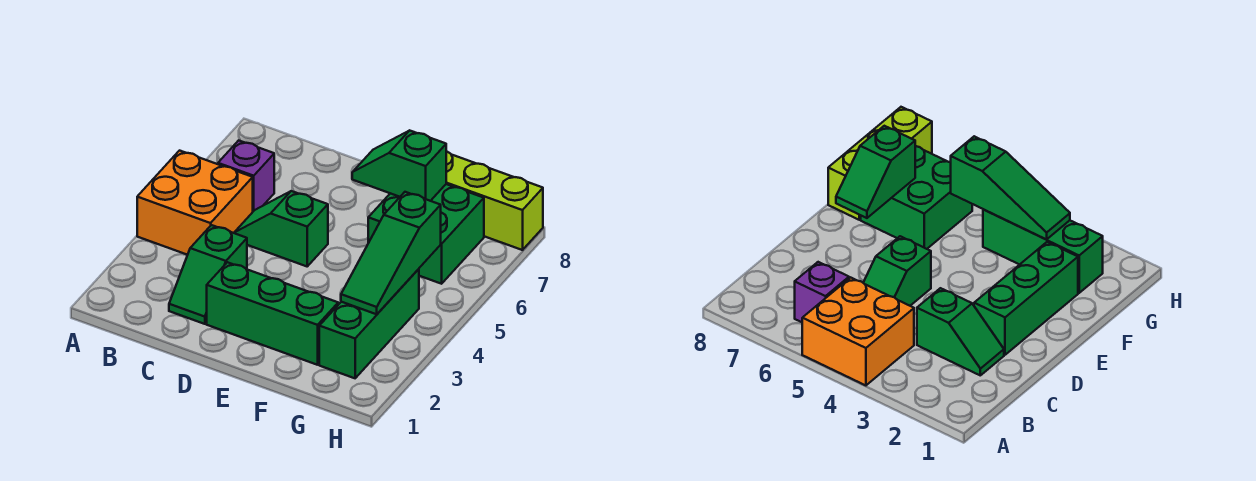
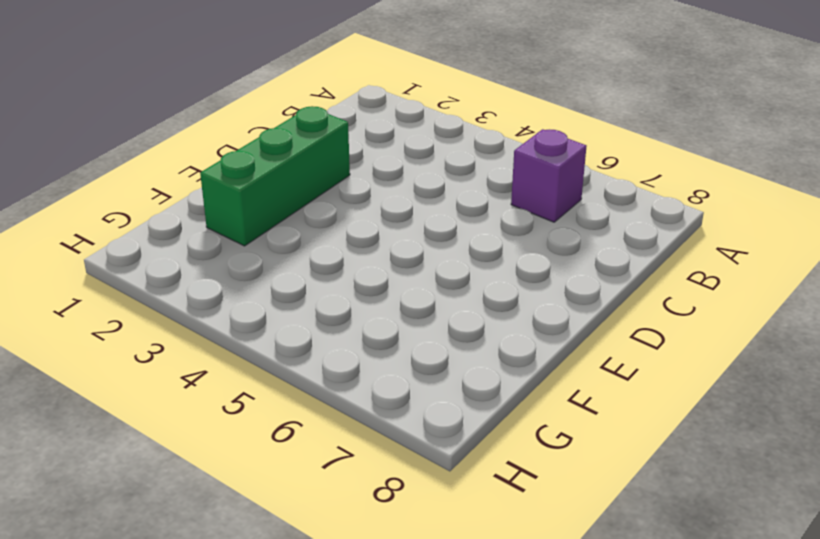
none -> orange brick A4:B5 level 1
none -> green slope C2:C3 level 1 top 3

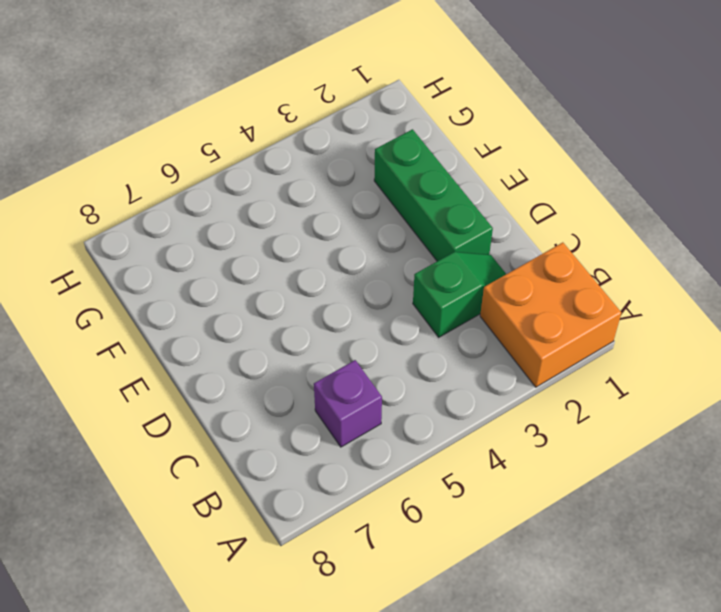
orange brick A1:B2 level 1 -> orange brick A4:B5 level 1
none -> green slope C5:D5 level 1 top D
none -> green brick F6:G7 level 1

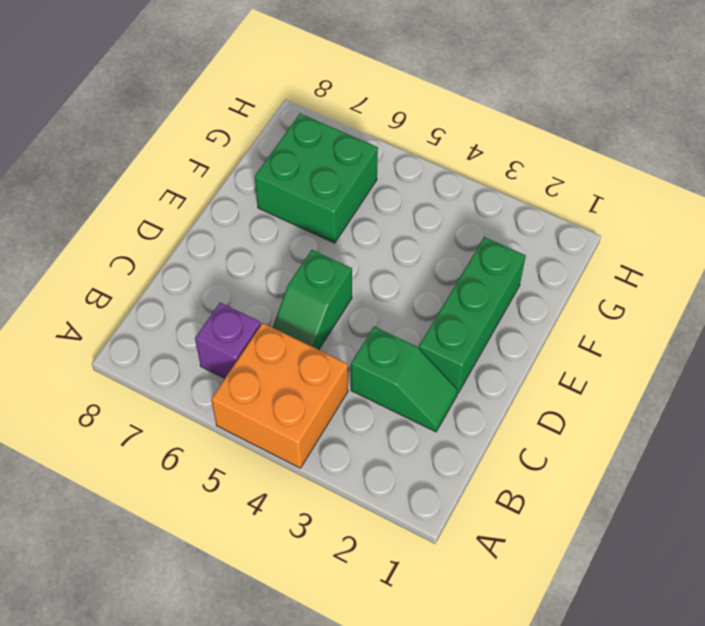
none -> lime brick F8:H8 level 1
none -> green brick G2:G4 level 1

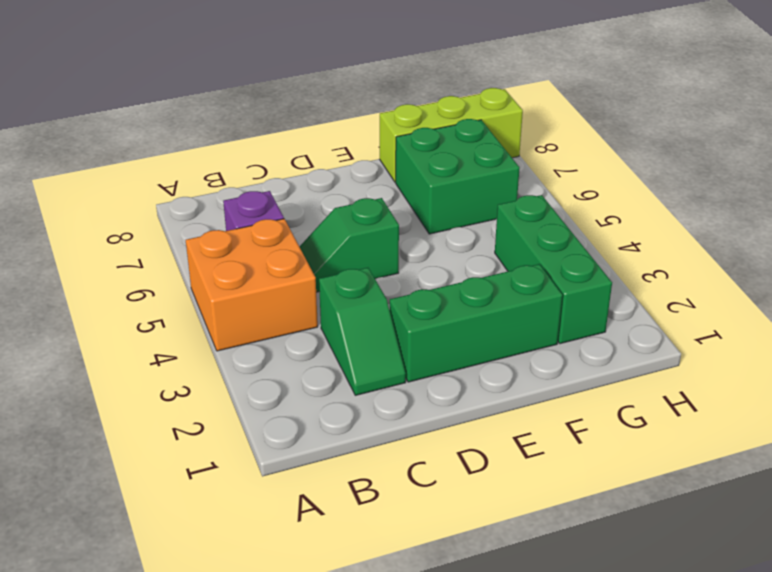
none -> green slope E7:F7 level 2 top F
none -> green slope G3:G5 level 2 top 5

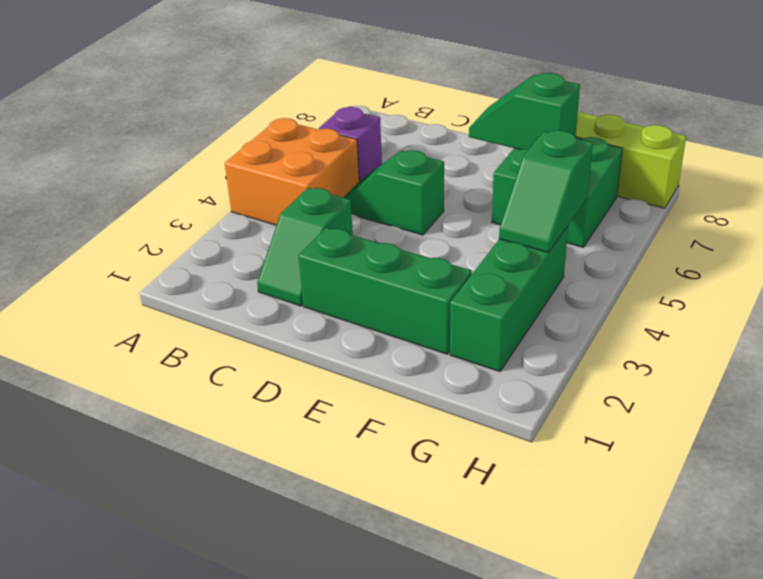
green slope G4:G5 level 2 top 5 -> green slope G3:G5 level 2 top 5

